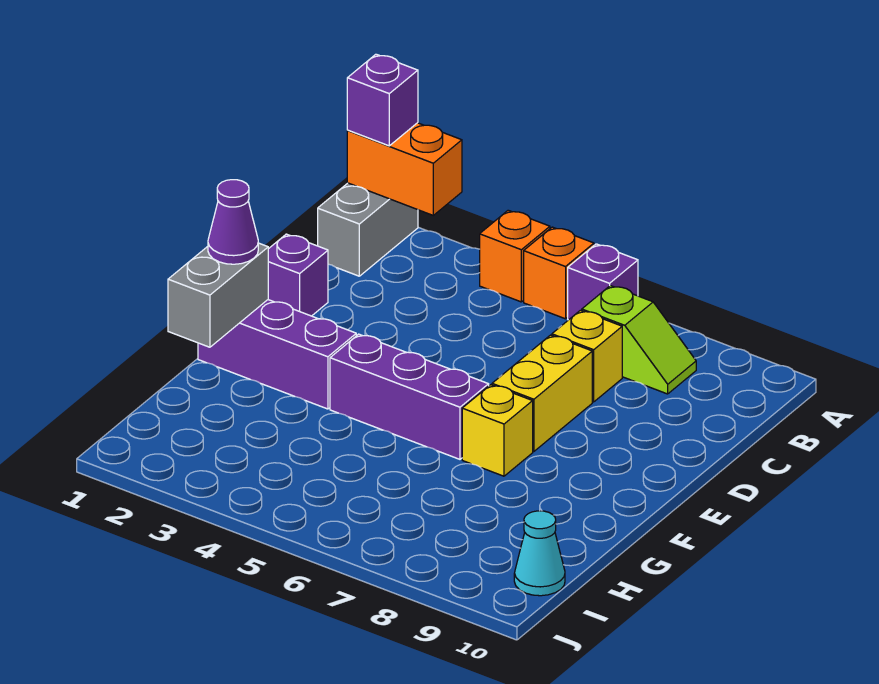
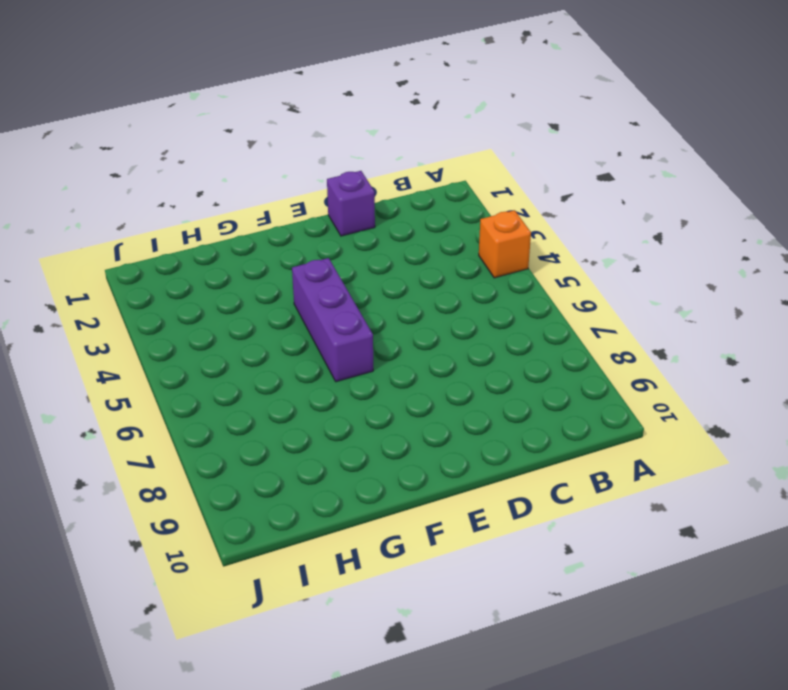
none -> grey brick A1:B1 level 1
none -> orange brick A5 level 1
none -> purple brick A6 level 1

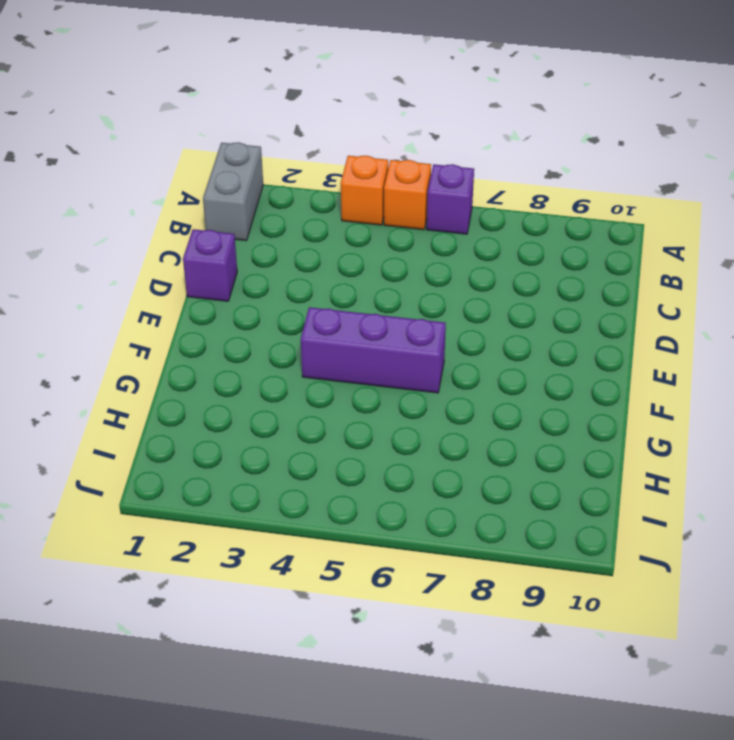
none -> lime slope B7:B8 level 1 top 7
none -> yellow brick C7 level 1
none -> yellow brick D7:E7 level 1

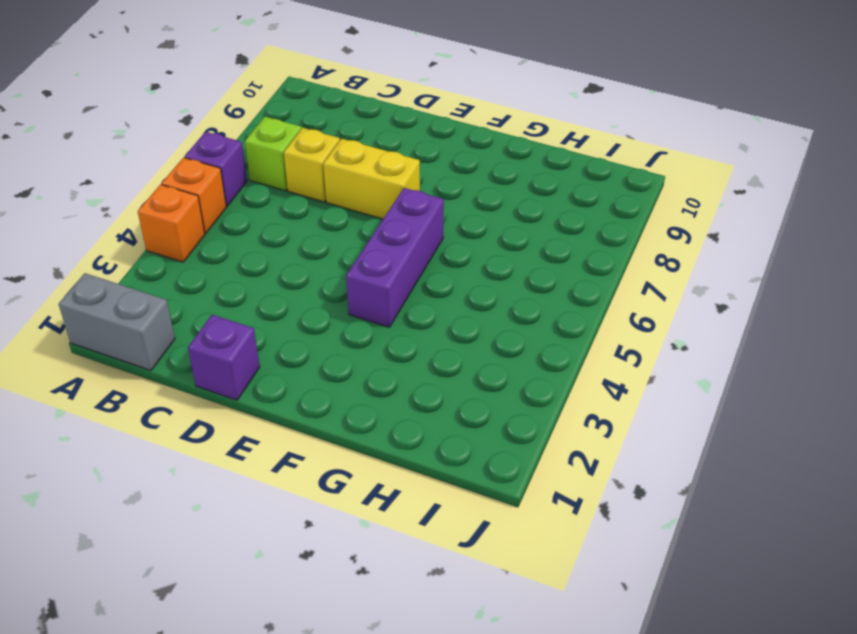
none -> purple brick F1:F3 level 1
none -> yellow brick F7 level 1
none -> cyan cone I10 level 1

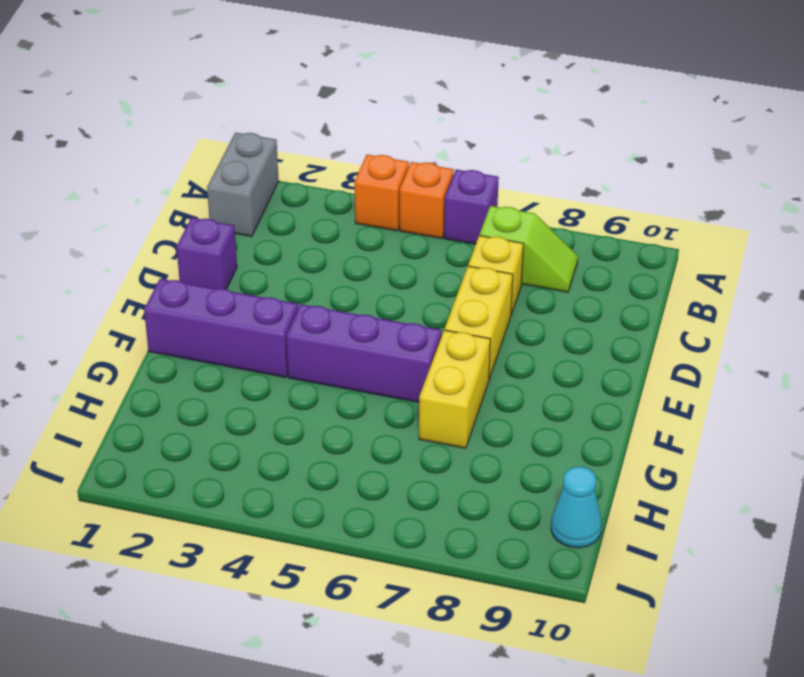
yellow brick F7:G7 level 1 -> yellow brick F7 level 1
none -> orange brick A1:A2 level 2
none -> grey brick F1:G1 level 2
none -> purple brick A1 level 3

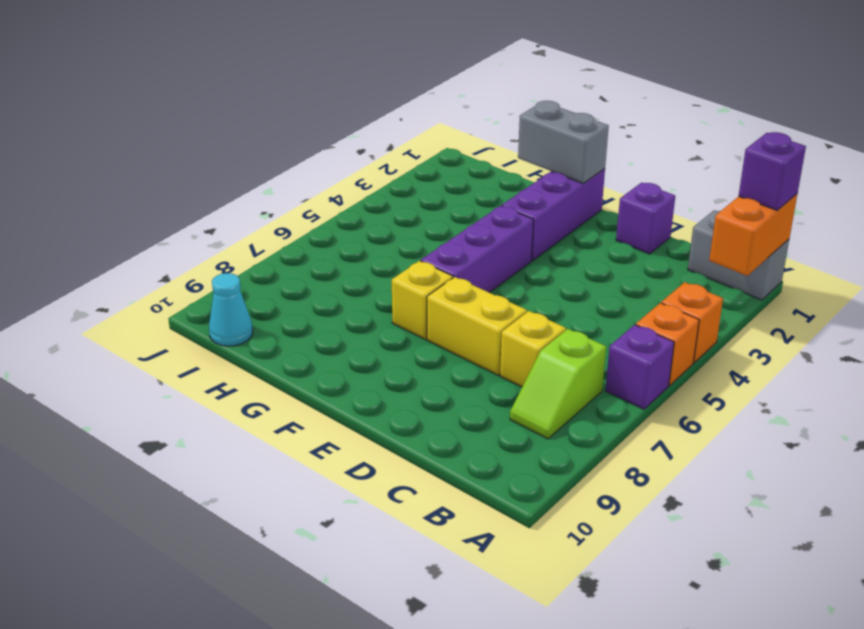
none -> purple cone F1 level 3

